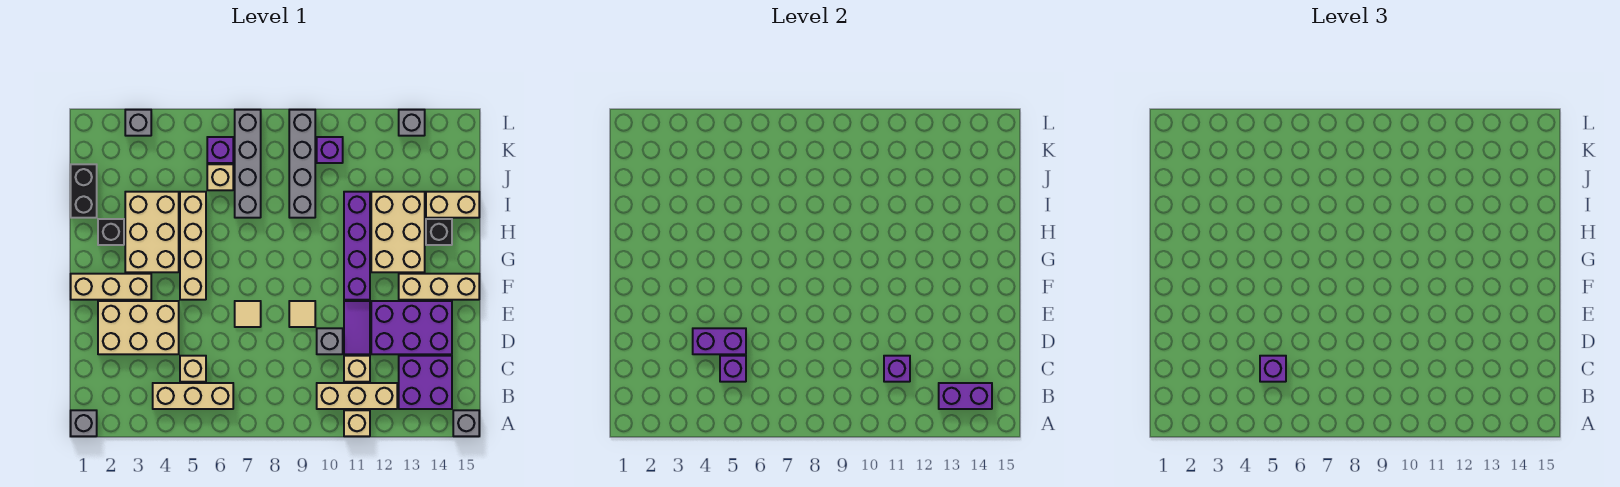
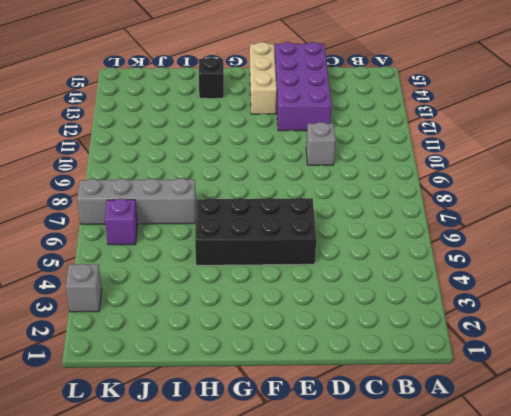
purple brick D12:E15 level 1 -> purple brick D12:E14 level 1
black brick E5:H6 level 1 -> tan brick F5:I5 level 1
none -> grey brick A1 level 1
none -> tan brick A11 level 1
none -> grey brick A15 level 1
none -> tan brick B4:B6 level 1

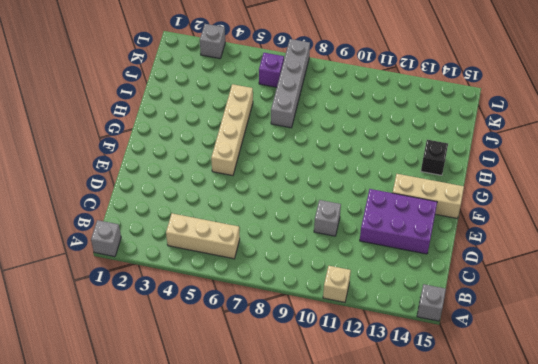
none -> tan brick B10:B12 level 1
none -> purple brick B13:C14 level 1
none -> tan brick C5 level 1
none -> tan brick C11 level 1

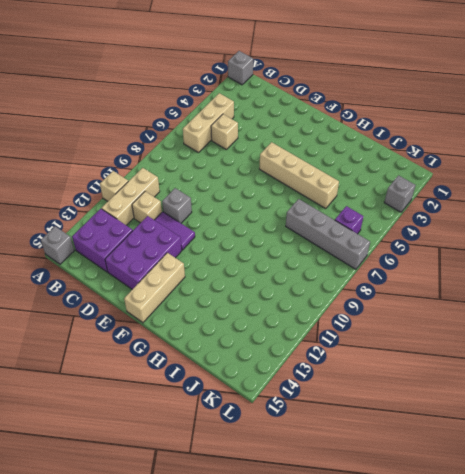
none -> tan brick D2:E4 level 1
none -> tan tile E7 level 1
none -> tan tile E9 level 1
none -> tan brick F1:F3 level 1

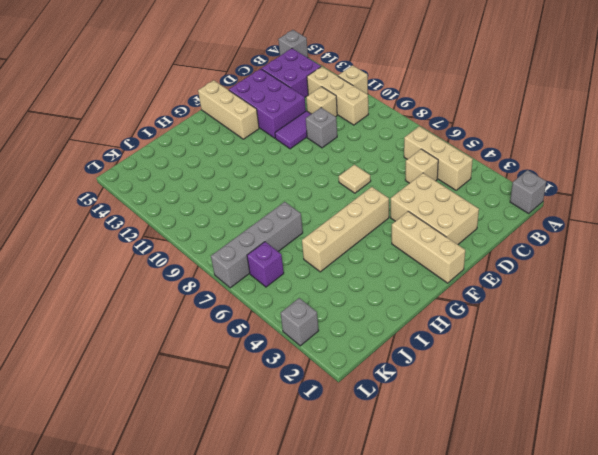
none -> tan tile E9 level 1
none -> purple brick F11:I11 level 1
none -> tan brick G3:I4 level 1
none -> tan brick G12:I13 level 1

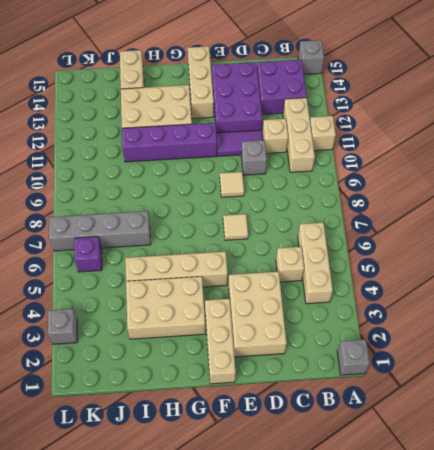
none -> black brick H2 level 1
none -> black brick H14 level 1
none -> black brick I1:J1 level 1
none -> grey brick I9:L9 level 1

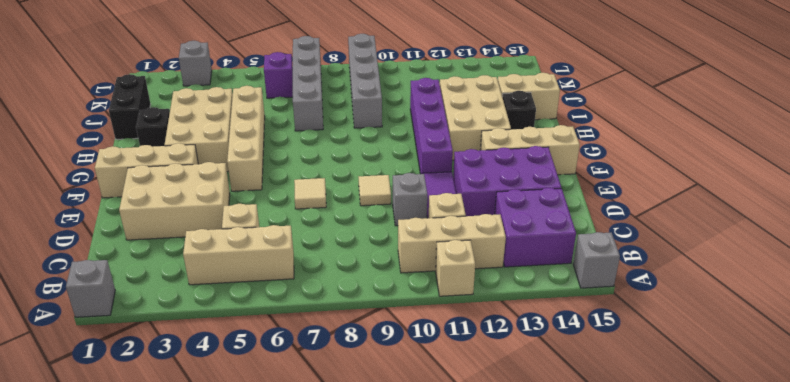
none -> tan brick J6 level 1
none -> purple brick K10 level 1
none -> grey brick L13 level 1
none -> purple brick B13:B14 level 2

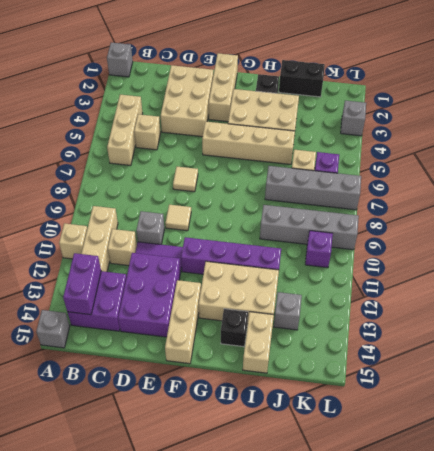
grey brick J13 level 1 -> grey brick L13 level 1
none -> purple brick C5 level 2
none -> purple brick C11 level 2
none -> purple brick D4:D5 level 2
none -> purple brick C5 level 3

